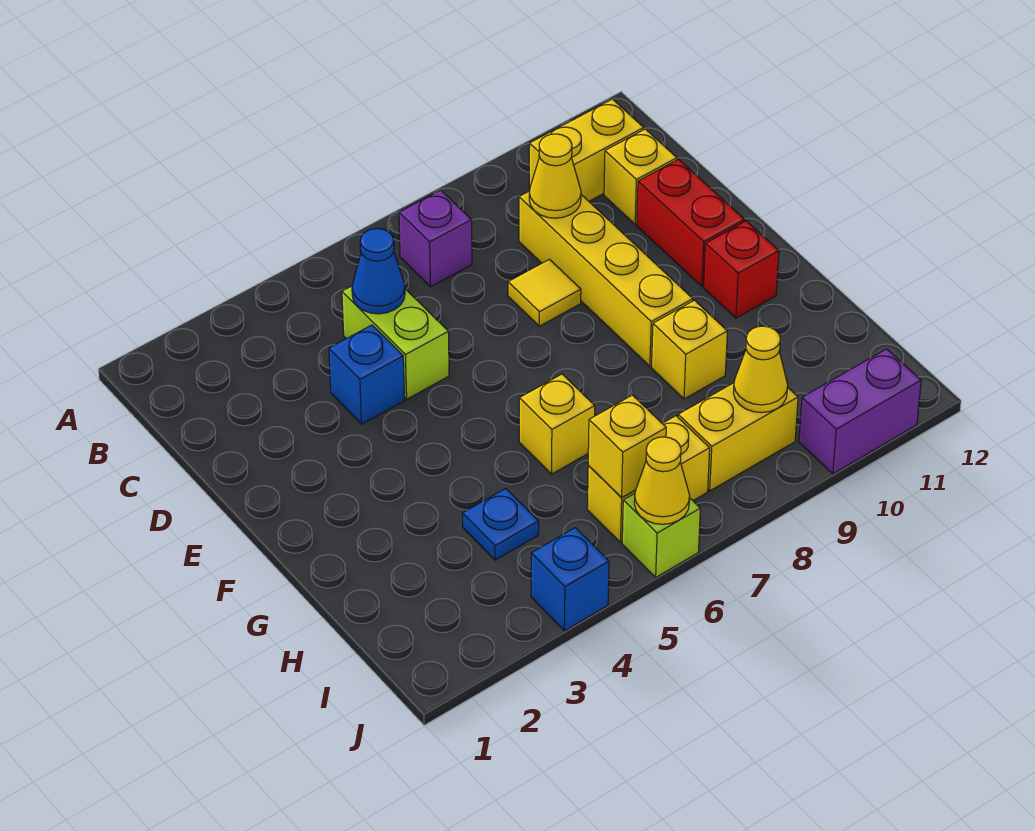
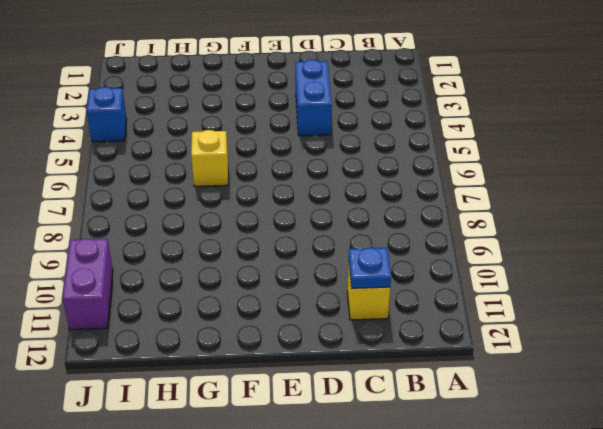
blue plate C11 level 2 -> blue plate H4 level 1
blue brick D3:D4 level 1 -> blue brick D4 level 1
none -> purple brick B7 level 1
none -> yellow brick B10:B11 level 1
none -> lime brick C5:D5 level 1

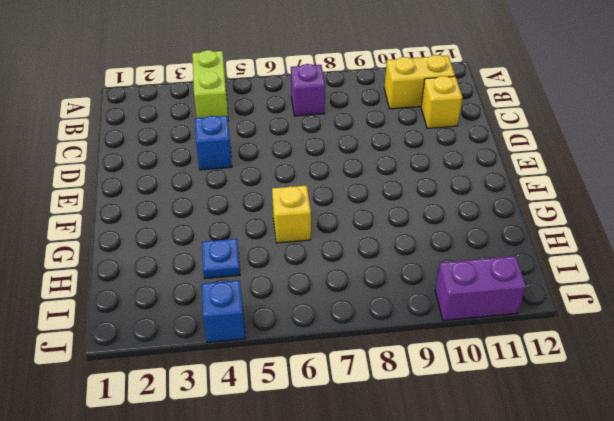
lime brick A4:B4 level 1 -> lime brick C5:D5 level 1
none -> yellow brick C9:F9 level 1
none -> yellow tile D8 level 1
none -> red brick D11:E11 level 1

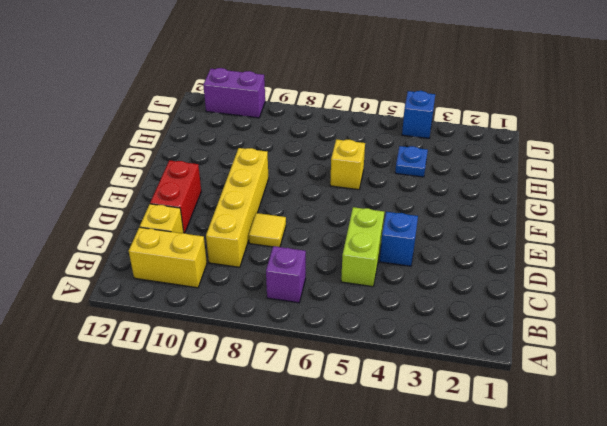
none -> red brick F11 level 1
none -> yellow brick G9 level 1
none -> yellow brick I6:I7 level 1

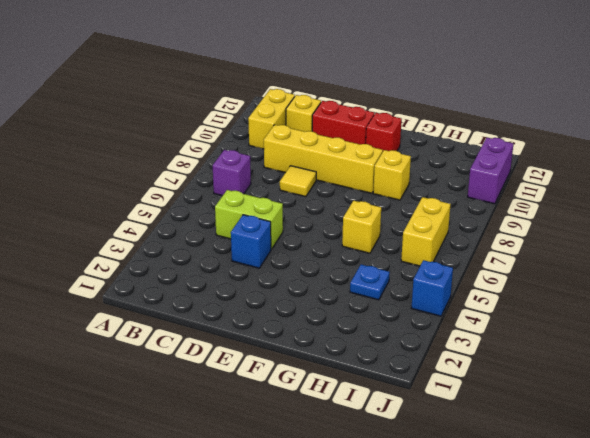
none -> yellow brick I8:I9 level 1
none -> lime brick J6 level 1
none -> blue cone C5 level 2

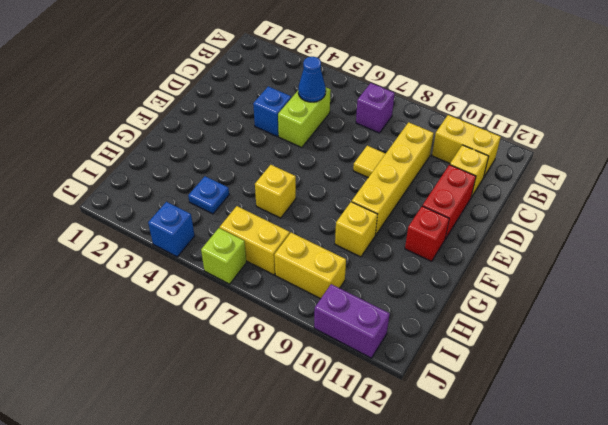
none -> yellow cone C9 level 2
none -> yellow brick I6 level 2
none -> yellow cone I9 level 2

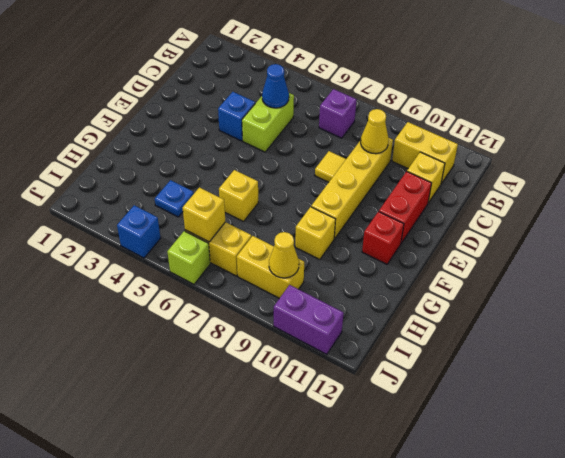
none -> yellow cone J6 level 2

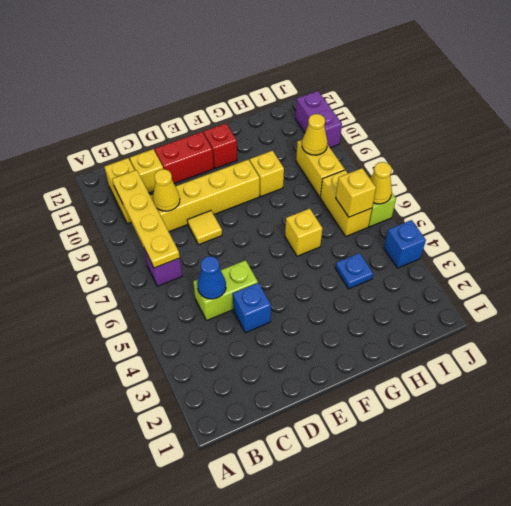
yellow plate B7:B10 level 2 -> none

